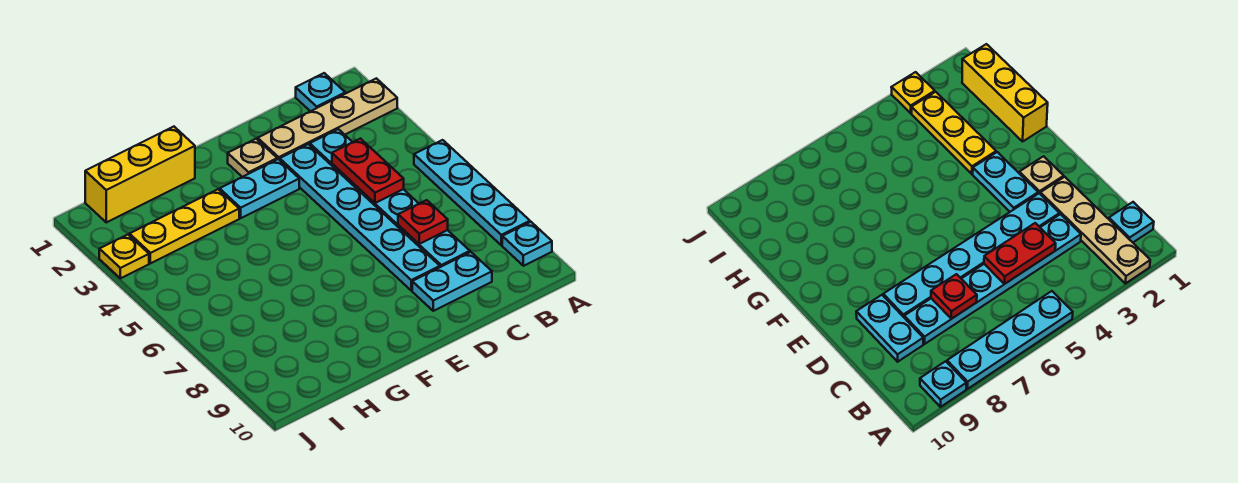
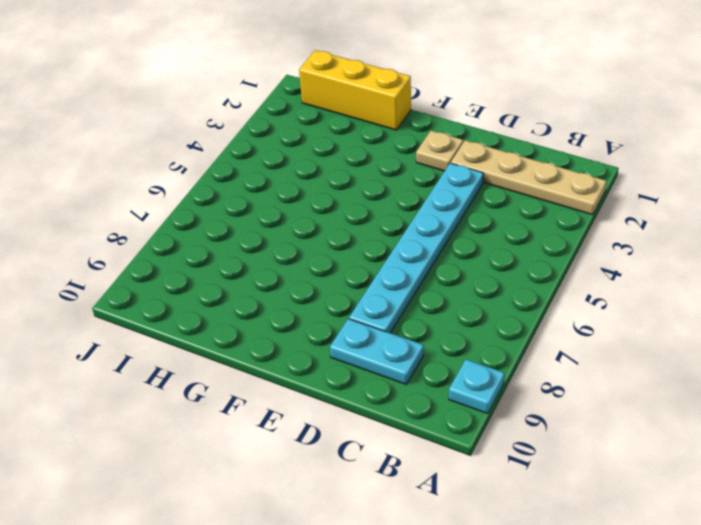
none -> cyan plate A5:A8 level 1
none -> cyan plate B1 level 1
none -> cyan plate C3:C8 level 1

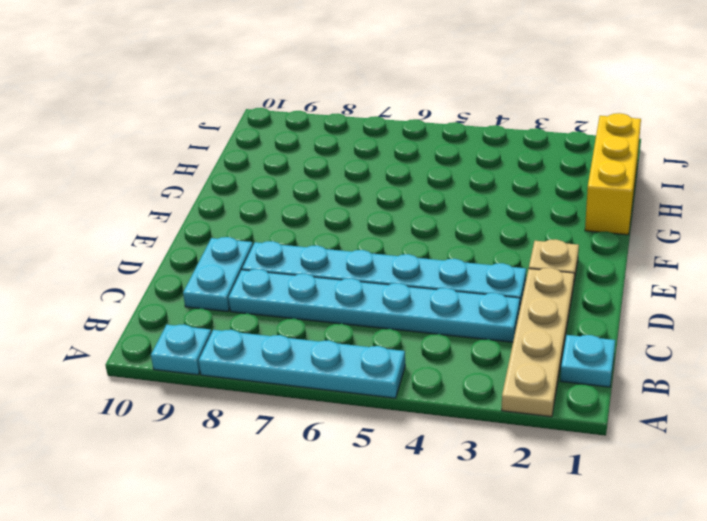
none -> cyan plate E3:F3 level 1
none -> yellow plate G3:I3 level 1
none -> yellow plate J3 level 1

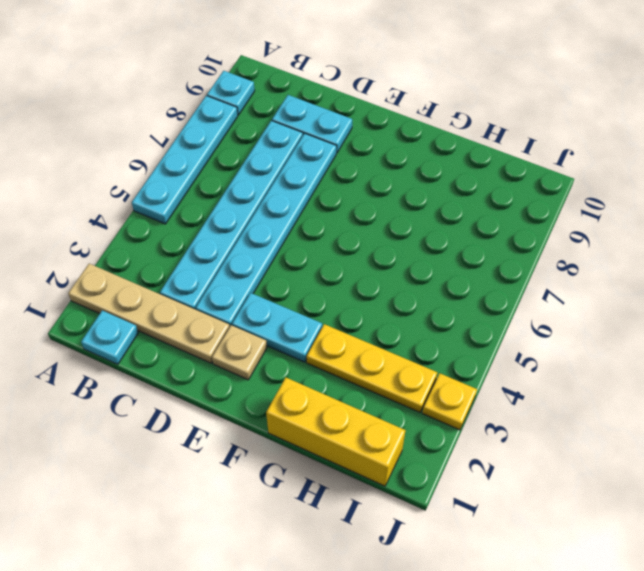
none -> red plate C4:C5 level 2
none -> red plate C7 level 2

